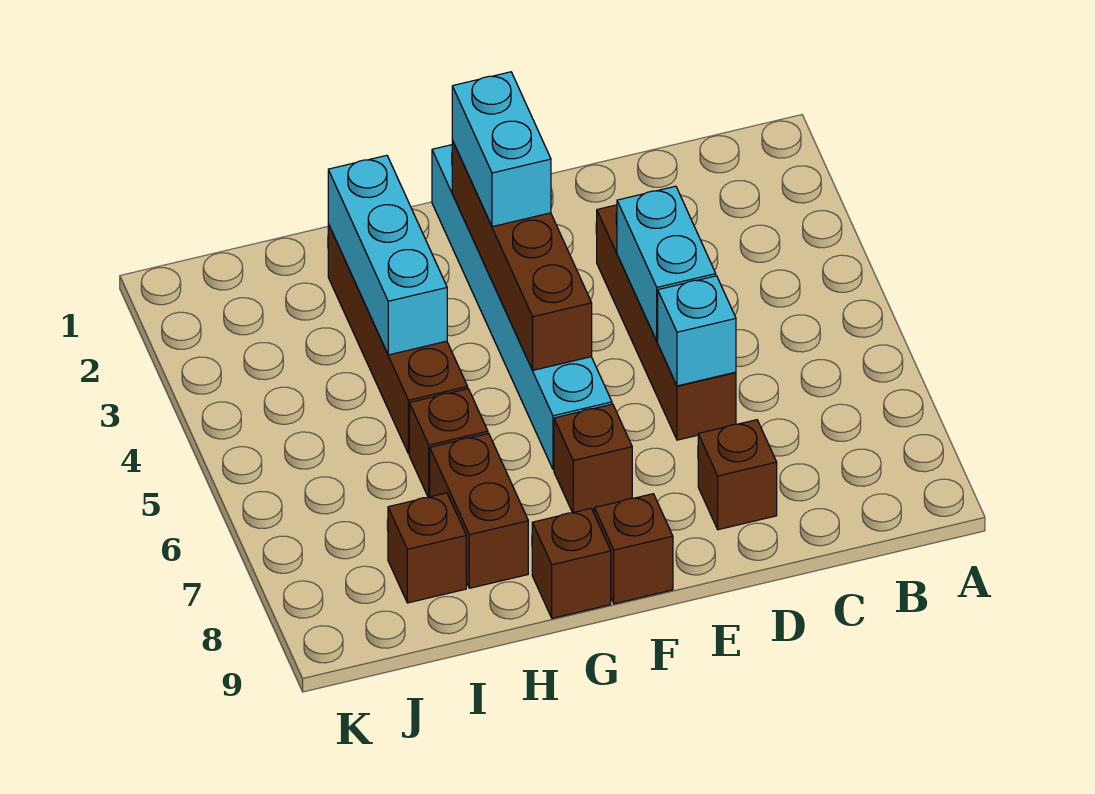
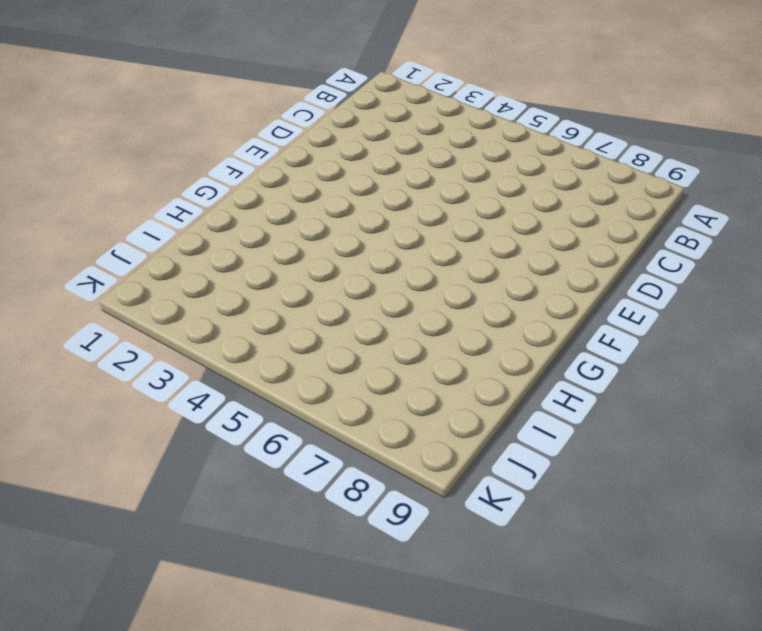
none -> brown brick D3:D6 level 1
none -> brown brick D8 level 1
none -> cyan brick F1:F6 level 1

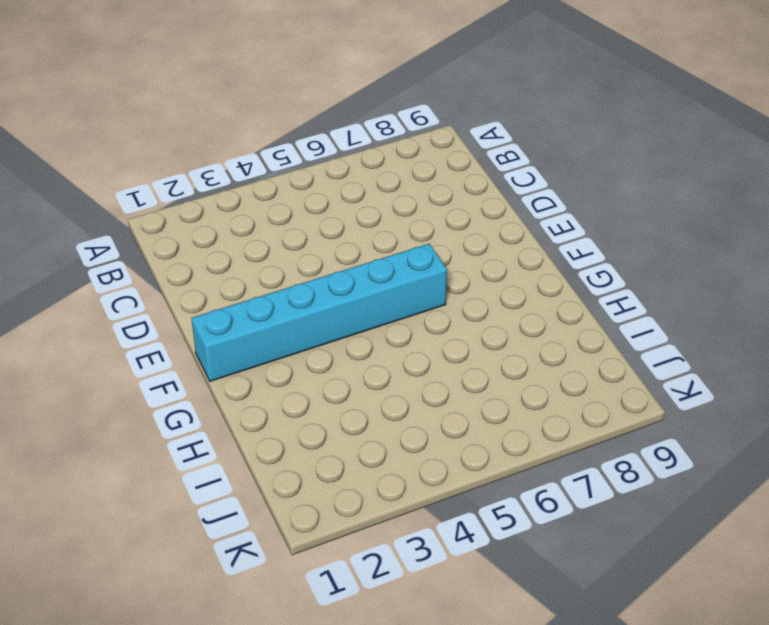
none -> brown brick D3:D6 level 1
none -> brown brick D8 level 1
none -> brown brick F7 level 1

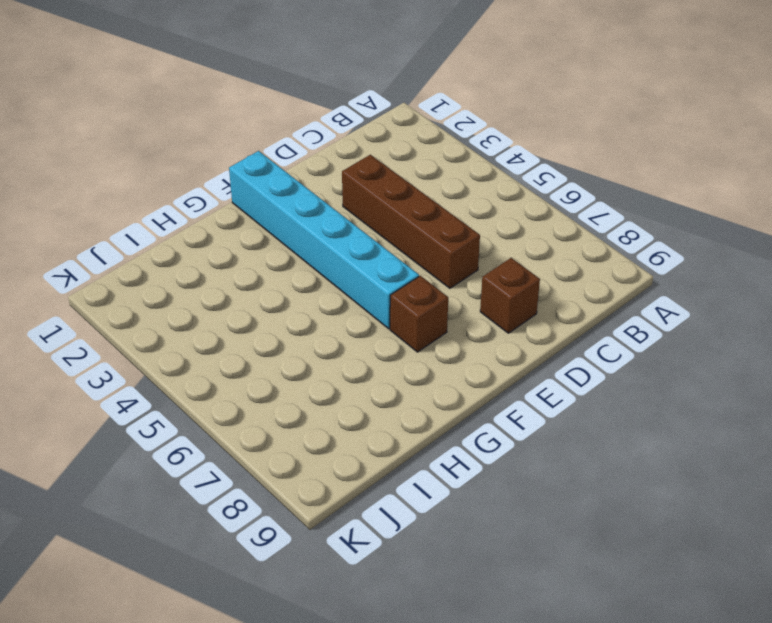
none -> brown brick F9 level 1
none -> brown brick G9 level 1
none -> brown brick H2:H5 level 1

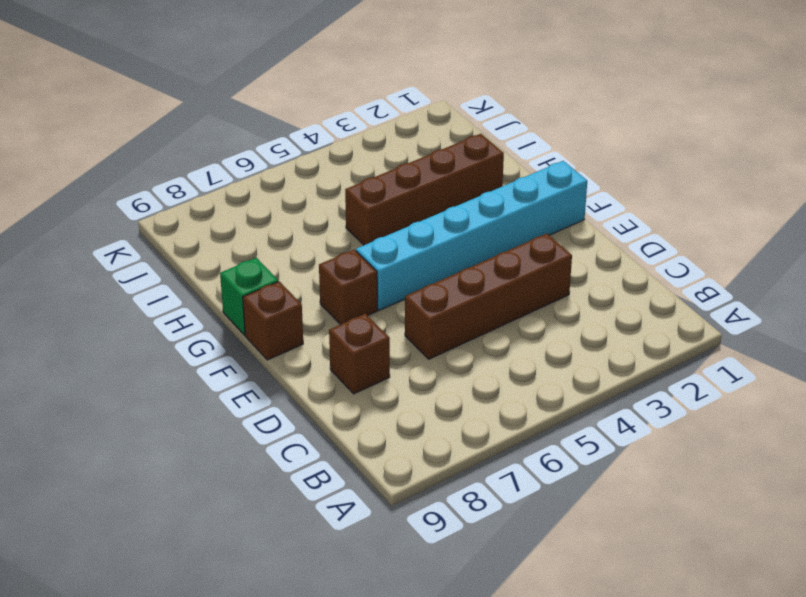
green brick G9 level 1 -> brown brick G9 level 1
none -> brown brick H6 level 1
none -> brown brick H7:H8 level 1
none -> brown brick I8 level 1

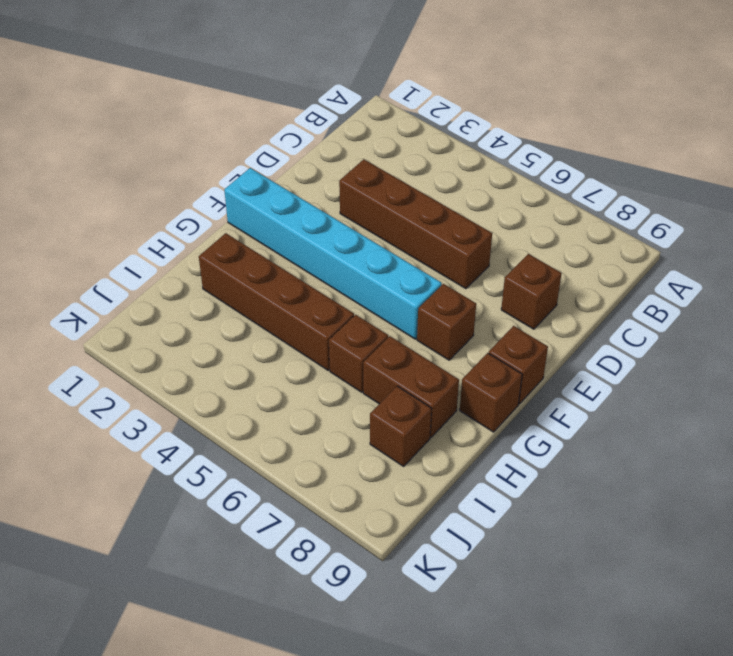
none -> cyan brick D4:D5 level 2
none -> cyan brick D6 level 2
none -> brown brick F2:F5 level 2

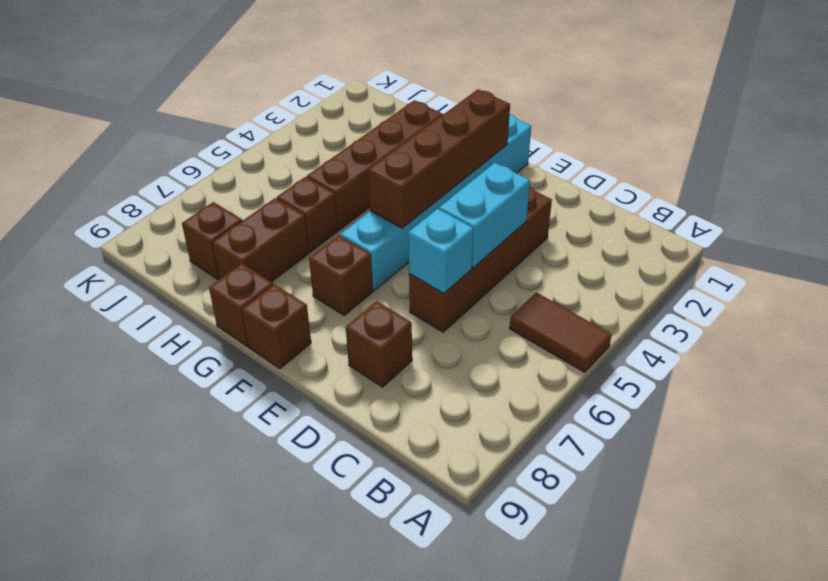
brown tile A5:B5 level 1 -> none
none -> cyan brick H2:H4 level 2
none -> cyan brick F2:F3 level 3

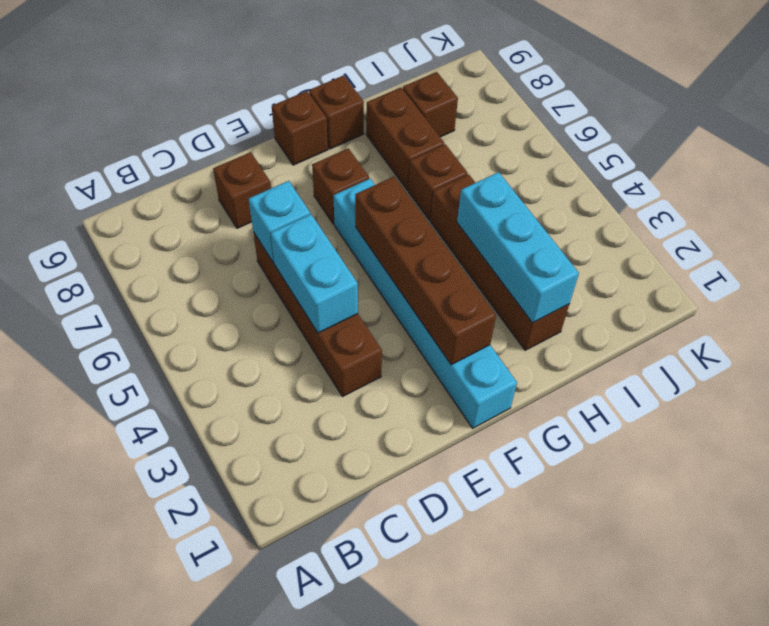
none -> cyan brick F2:F3 level 3

